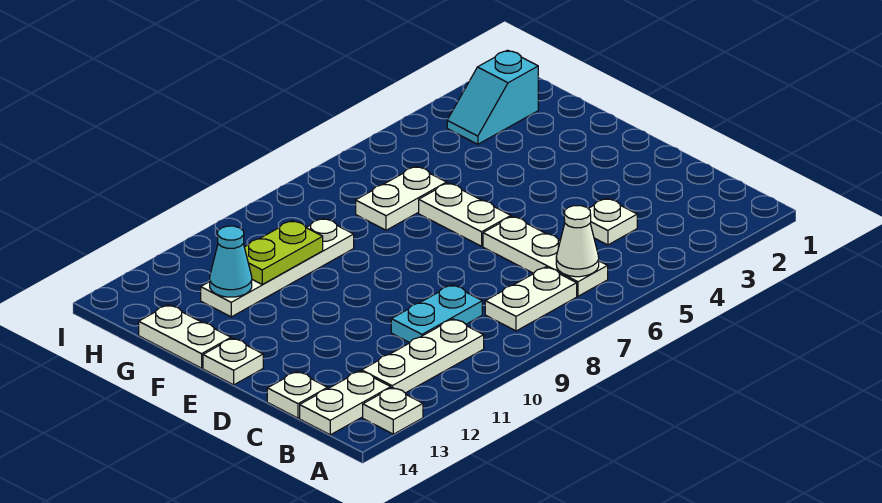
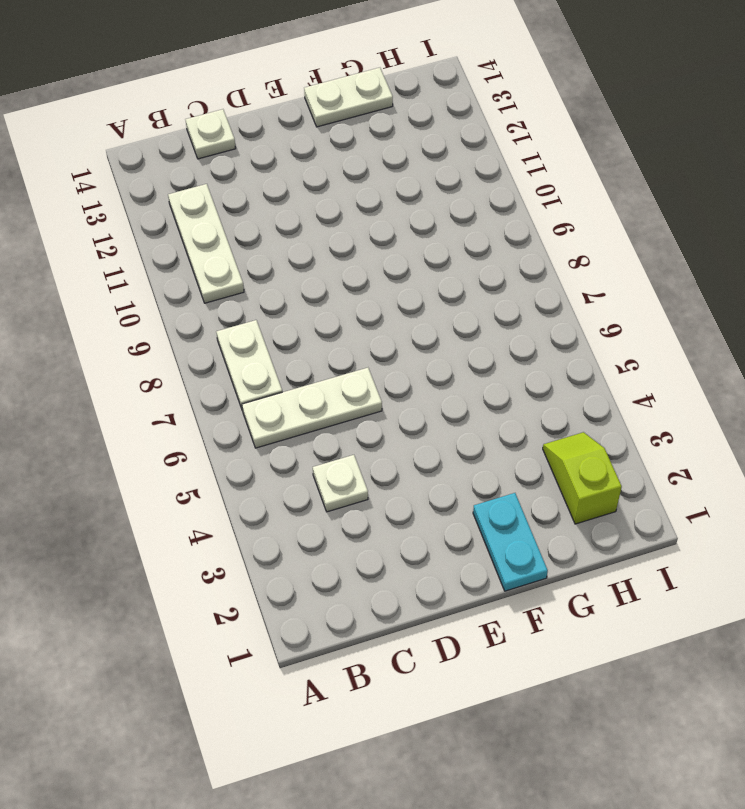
cyan plate F1:F2 level 1 -> cyan plate C9:C10 level 1
lime slope H2:H3 level 1 top 2 -> cyan slope H2:H3 level 1 top 2
none -> white plate A13 level 1
none -> white plate B13:B14 level 1
none -> white plate E6:F6 level 1

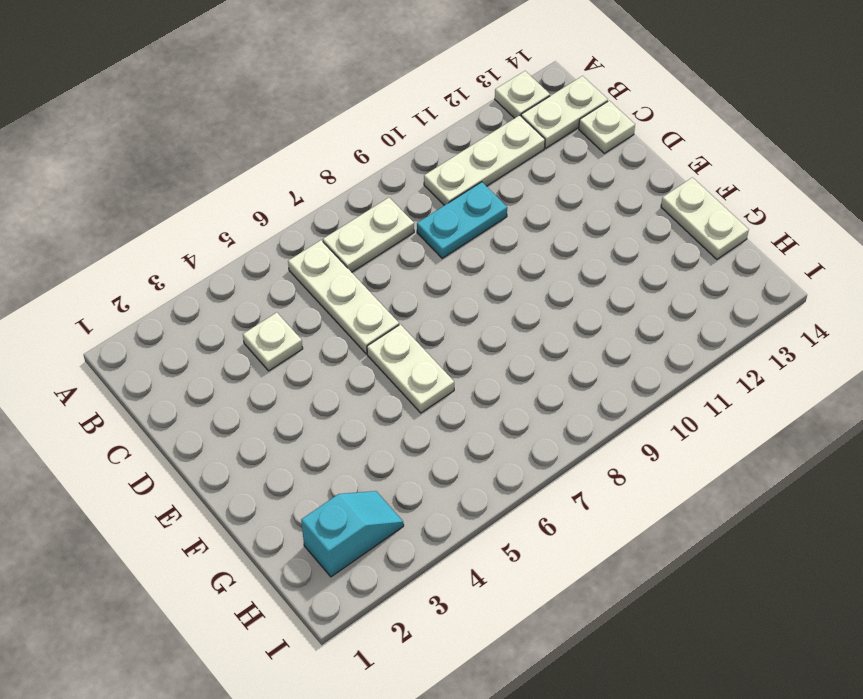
none -> white plate E14 level 1
none -> white plate G6:G7 level 1
none -> white plate G9:G12 level 1

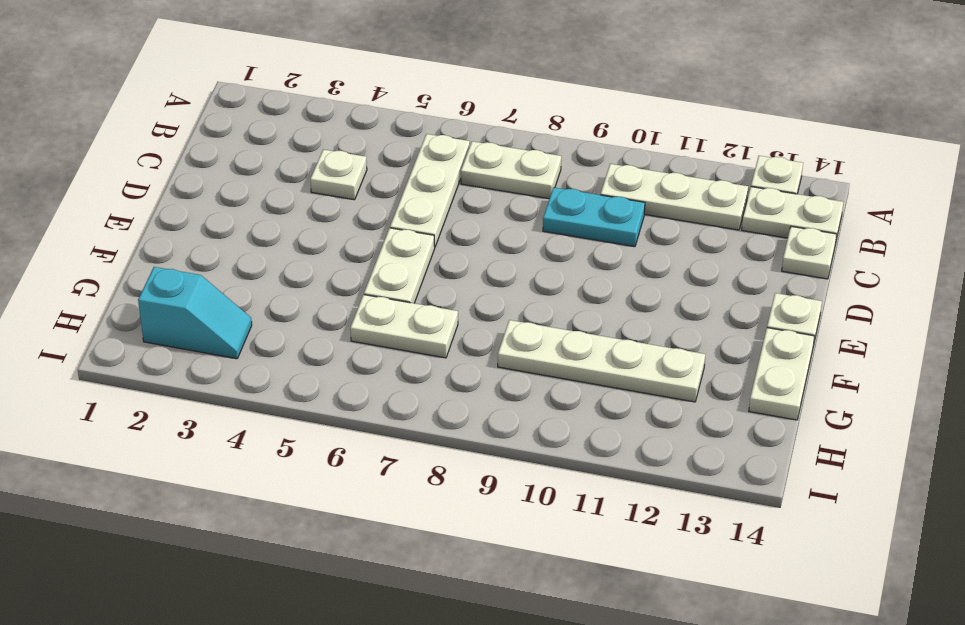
none -> white cone B6 level 2
none -> lime plate G10:G11 level 2
none -> cyan cone G12 level 2

